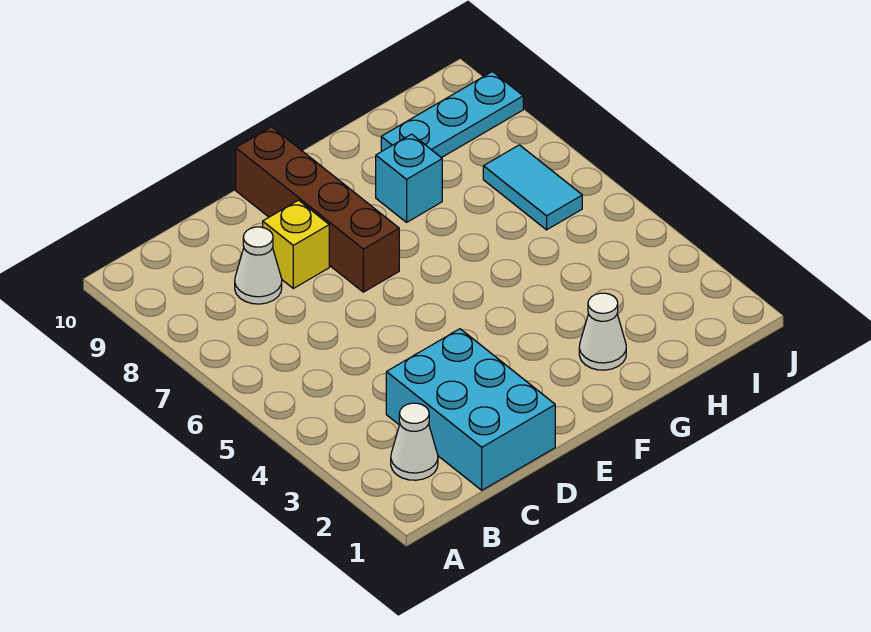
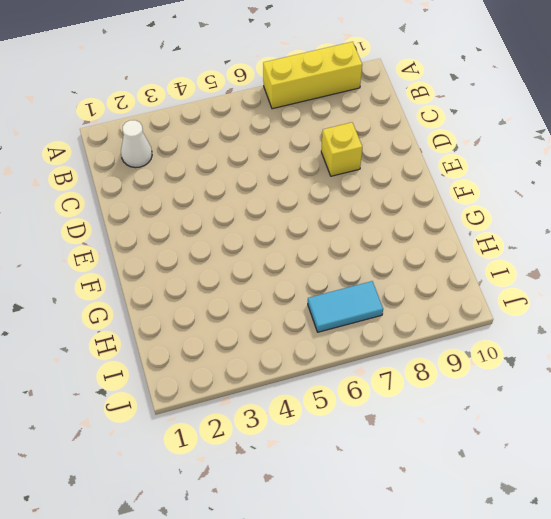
yellow brick A7:A9 level 1 -> none
none -> cyan brick C1:D3 level 1
none -> white cone C8 level 1

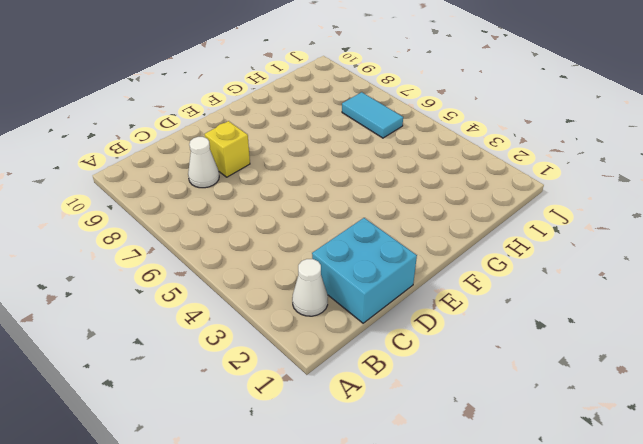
cyan brick C1:D2 level 1 -> cyan brick C1:D3 level 1
none -> brown brick E7:E10 level 1
none -> white cone G2 level 1

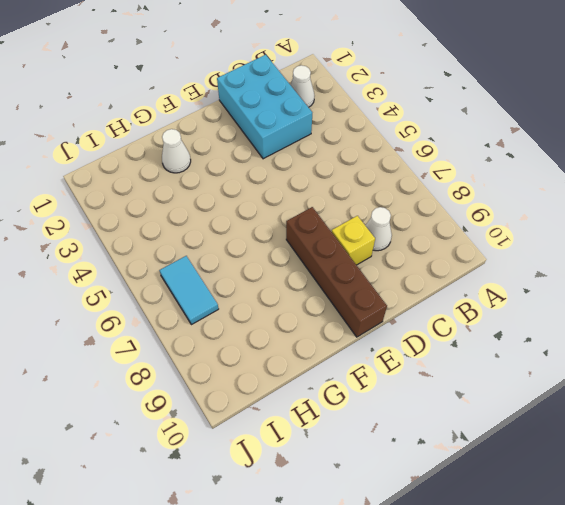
none -> cyan brick G8 level 1
none -> cyan plate H9:J9 level 1

